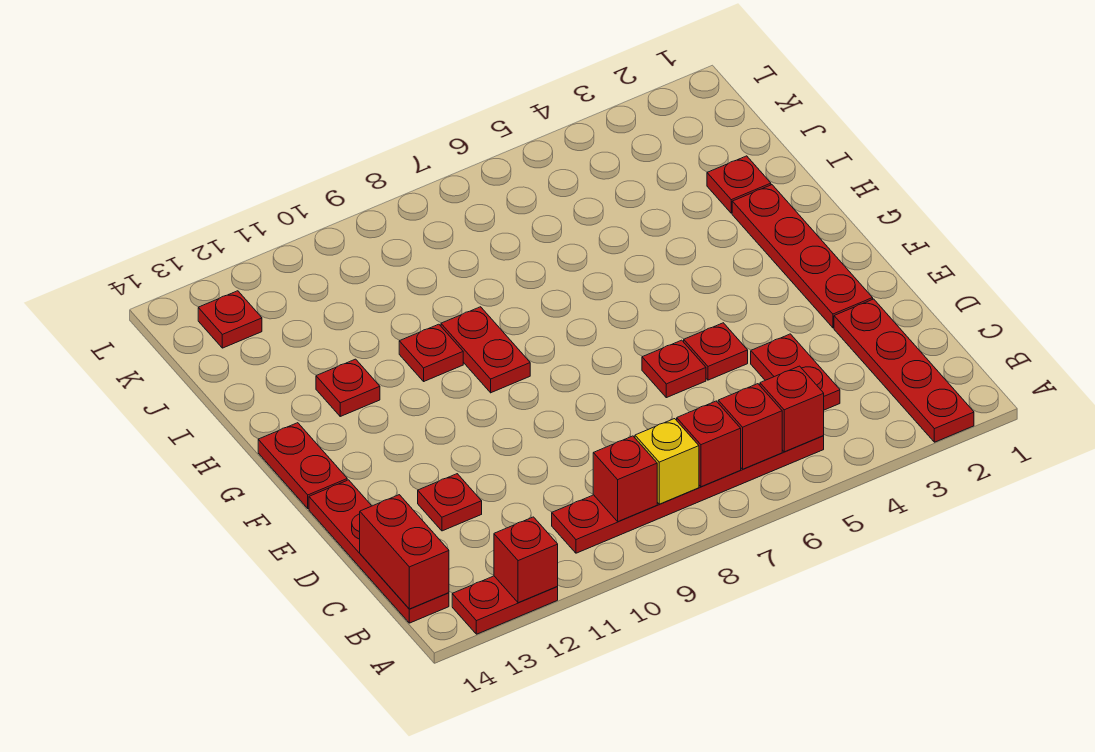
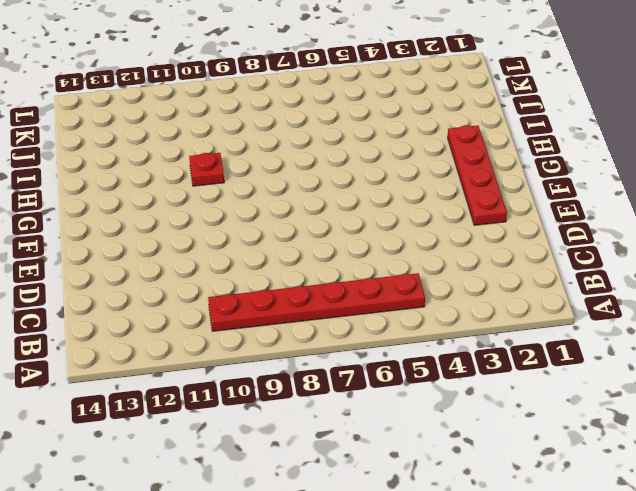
none -> red plate A2:D2 level 1
none -> red plate A12:A13 level 1
none -> red plate B14:E14 level 1

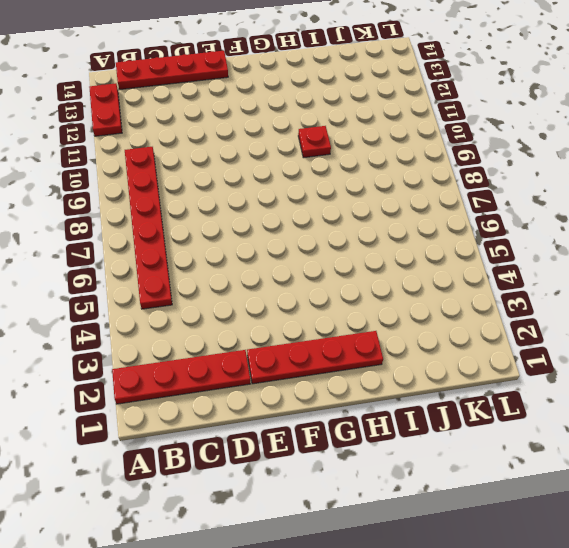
none -> red plate C4:D4 level 1
none -> red plate D12 level 1
none -> red plate E5 level 1

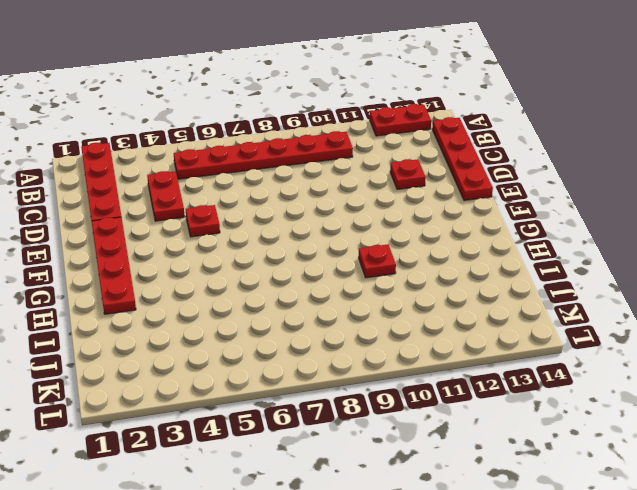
none -> red plate E6 level 1
none -> red plate F14:G14 level 1
none -> red plate G9:H9 level 1

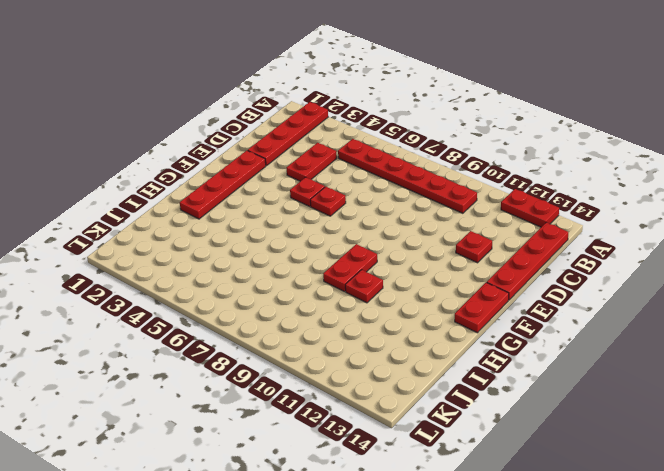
none -> red plate H12 level 1
none -> red plate I2 level 1
none -> red plate K13 level 1

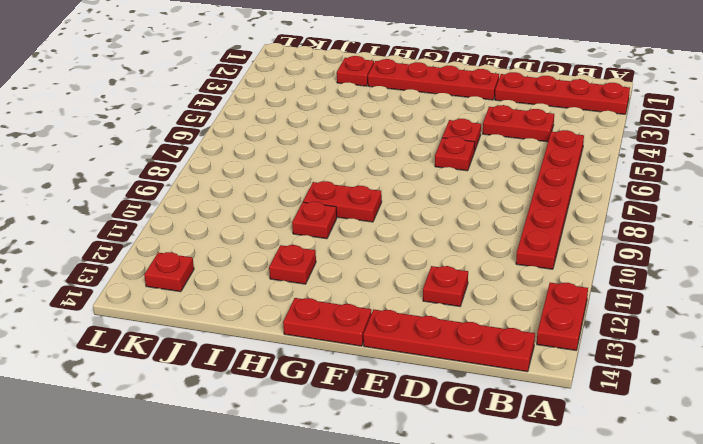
none -> red brick A12 level 2
none -> red brick B5 level 2
none -> red brick B6 level 2

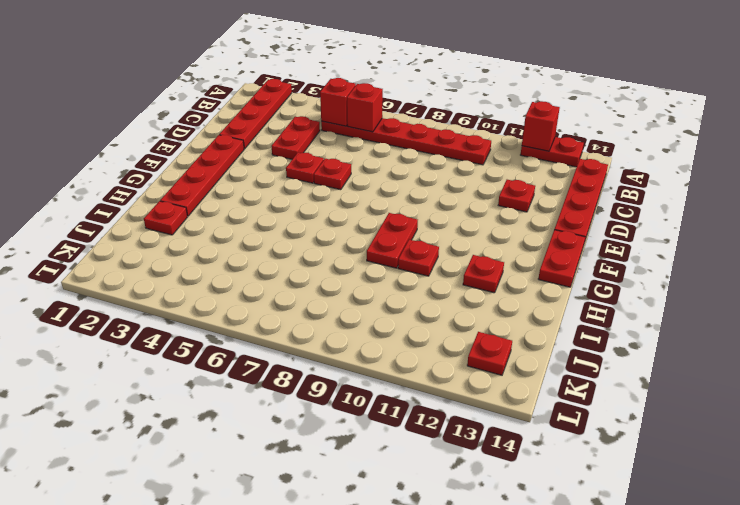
none -> red brick B7 level 2
none -> yellow brick B8 level 2
none -> red brick B9 level 2

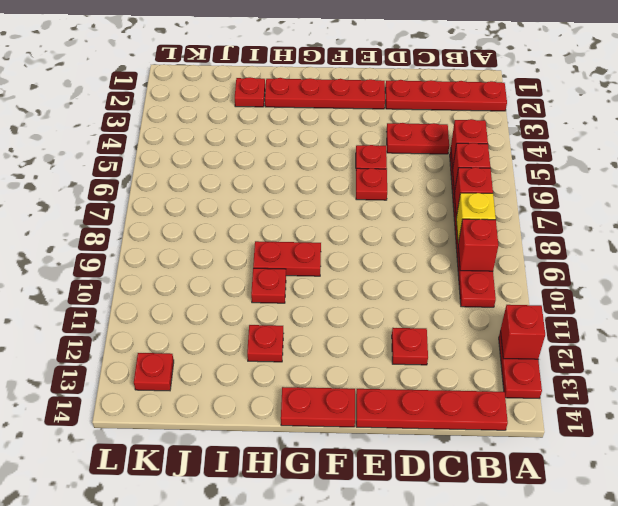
none -> red brick B14:C14 level 2

